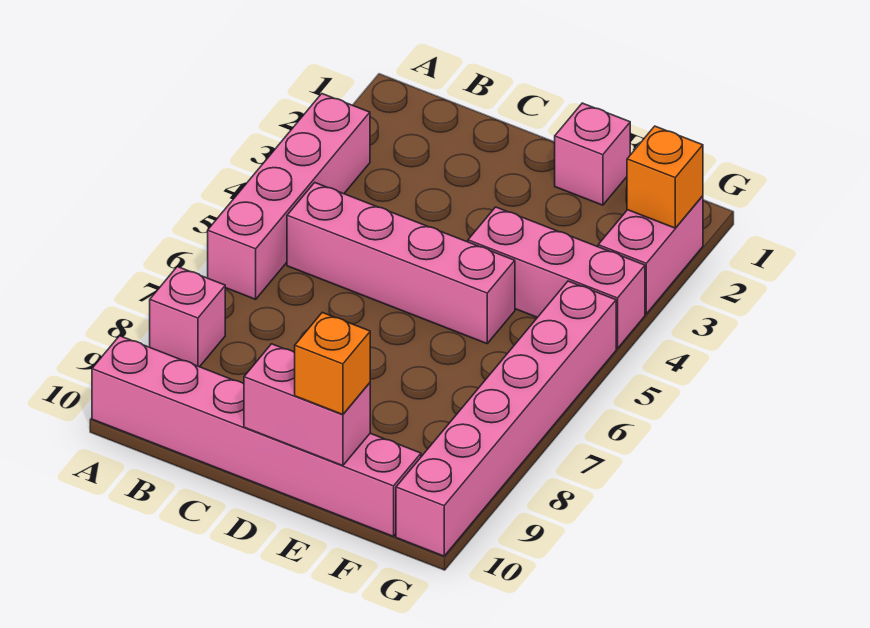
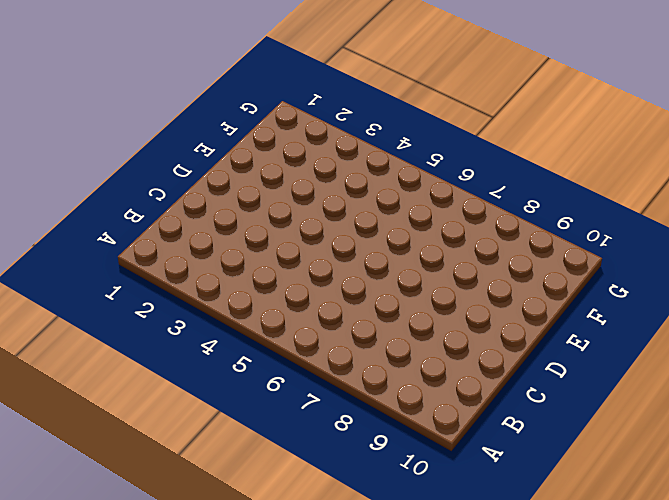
none -> pink brick A3:A6 level 1
none -> pink brick A8 level 1

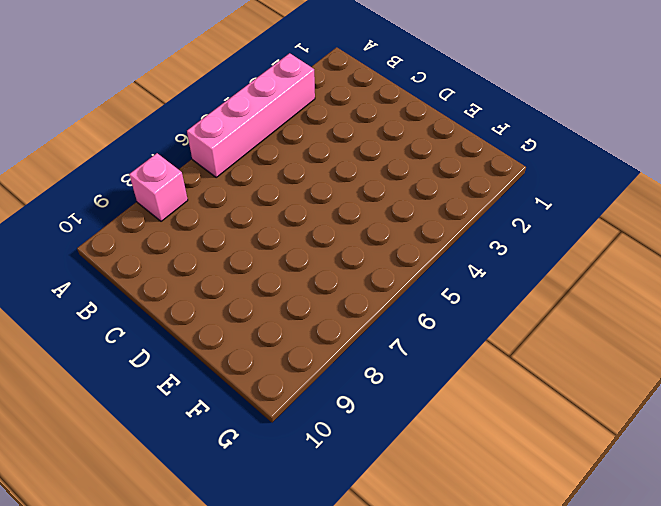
none -> pink brick A10:F10 level 1
none -> pink brick B5:E5 level 1

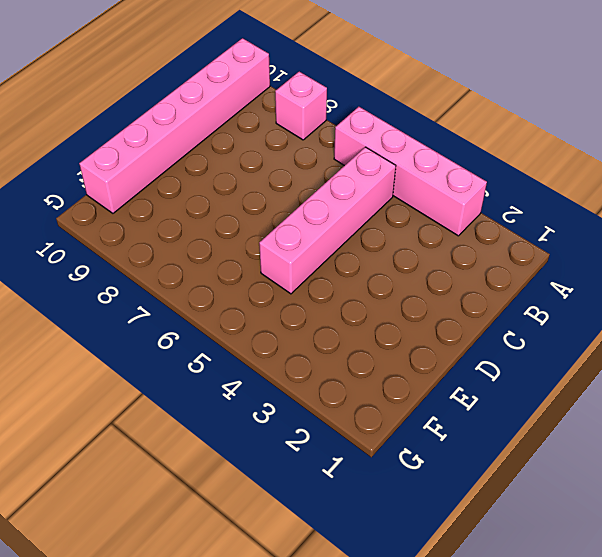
none -> pink brick E1 level 1
none -> pink brick E4:G4 level 1

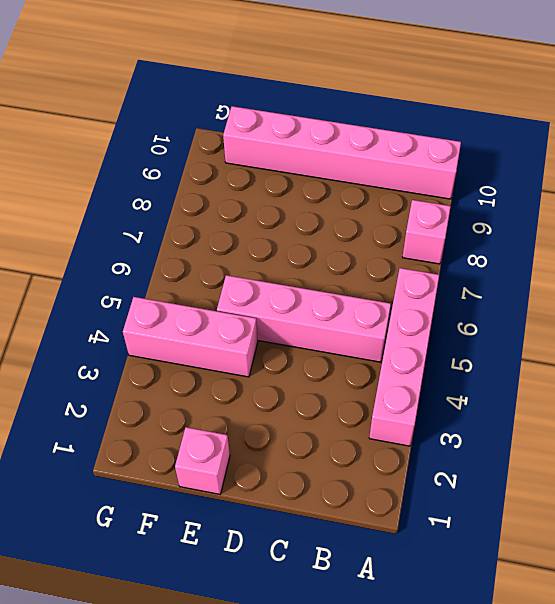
none -> pink brick G2:G3 level 1
none -> pink brick G5:G10 level 1

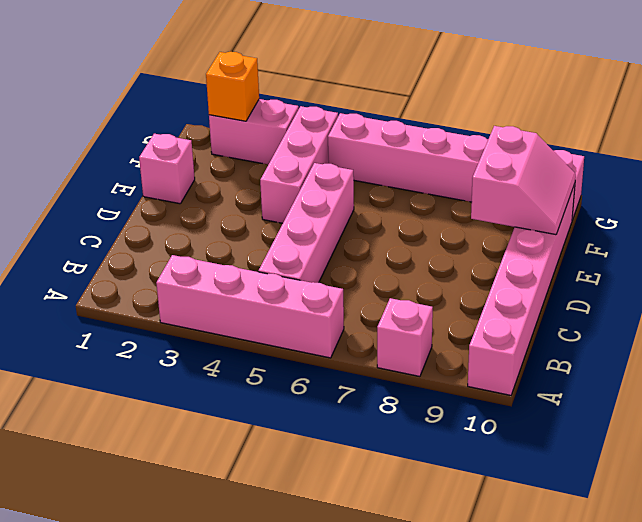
pink slope E9:F10 level 2 top 9 -> pink brick D10:E10 level 2
none -> orange brick E10 level 3

